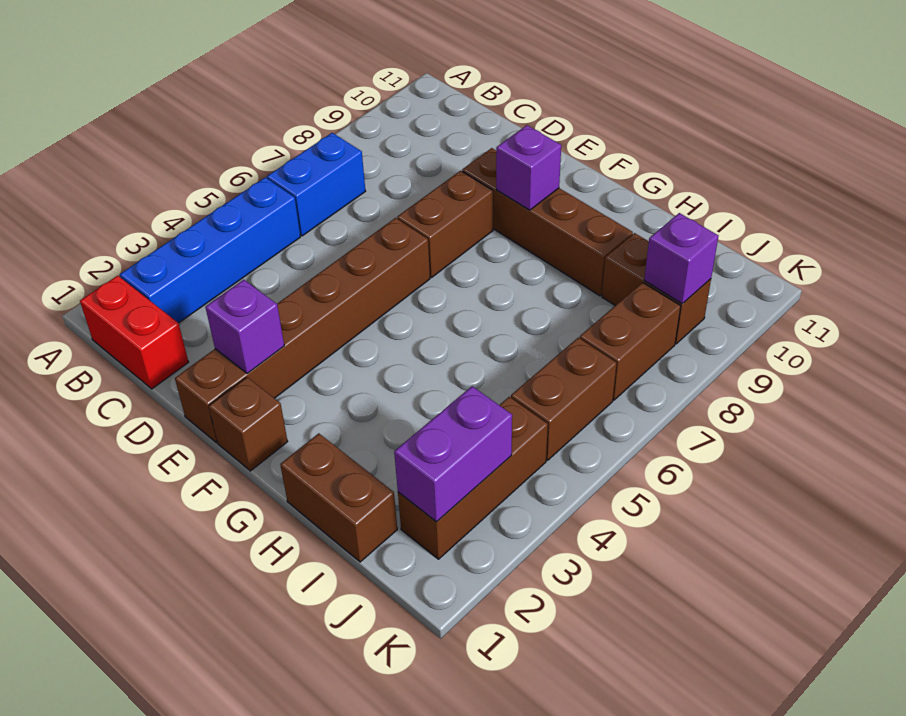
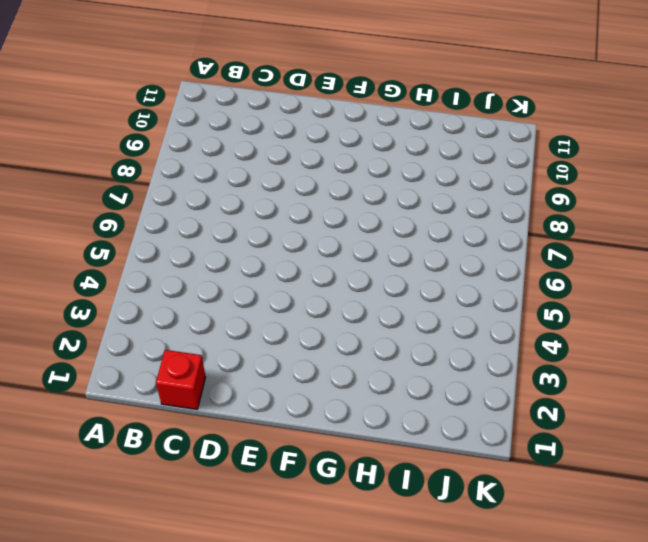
red brick C1 level 1 -> red brick B1:C1 level 1
none -> blue brick B2:B5 level 1
none -> blue brick B6:B7 level 1
none -> brown brick E1:E6 level 1

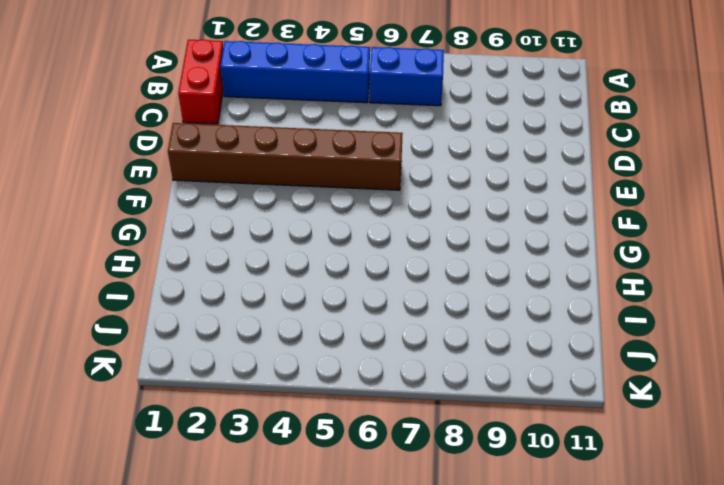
none -> brown brick E7:E8 level 1
none -> brown brick E9:H9 level 1
none -> brown brick F1 level 1

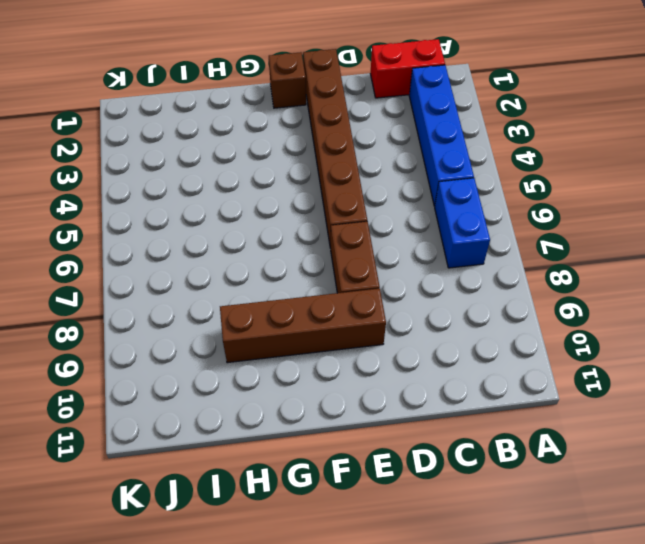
none -> brown brick H1:I1 level 1
none -> brown brick I9:J9 level 1
none -> brown brick J2:J4 level 1

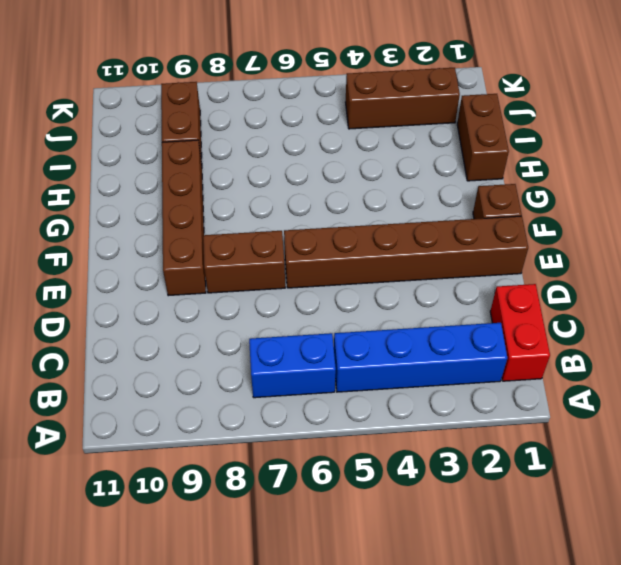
none -> brown brick J5:J6 level 1
none -> brown brick J7:J8 level 1
none -> purple brick E2 level 2

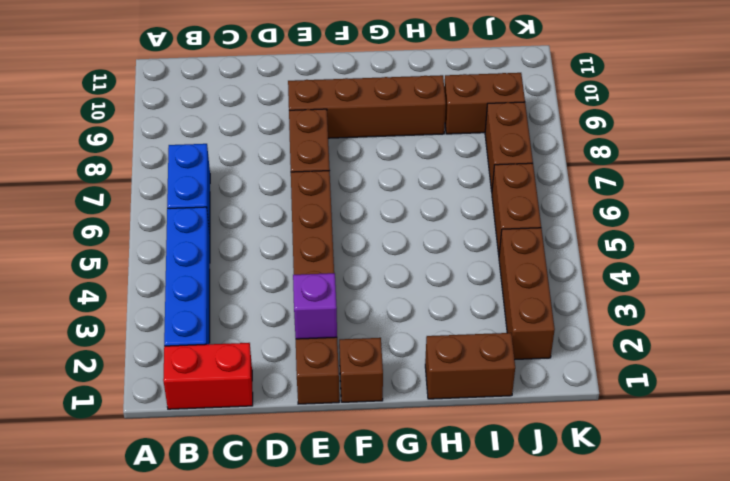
none -> purple brick F9 level 2
none -> purple brick J2:J3 level 2
none -> purple brick J9 level 2

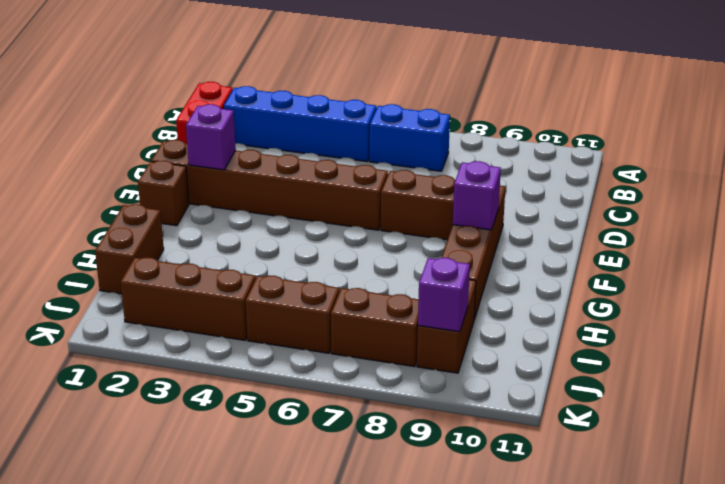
none -> purple brick J2:J3 level 2

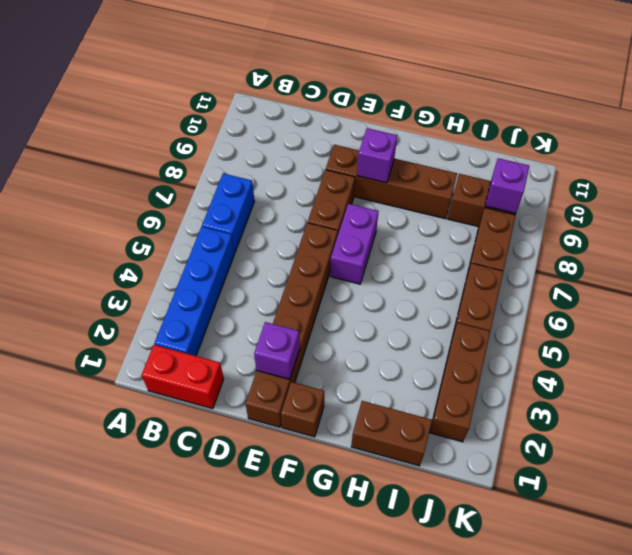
purple brick F6:F7 level 1 -> purple brick J2:J3 level 2

